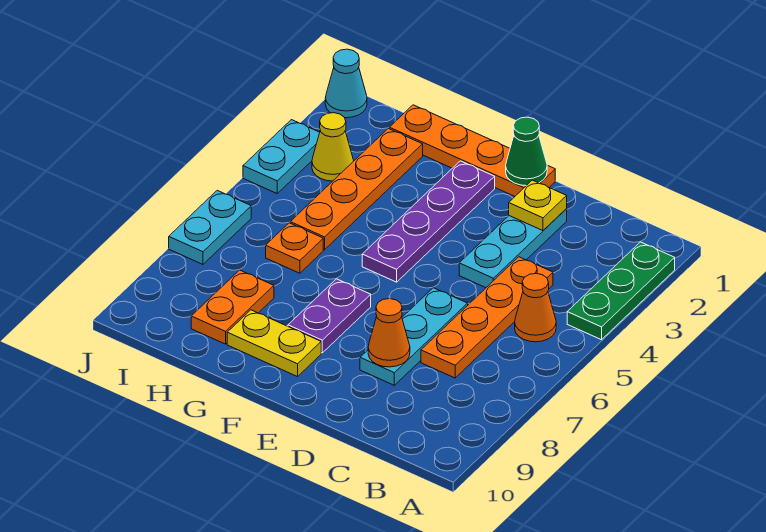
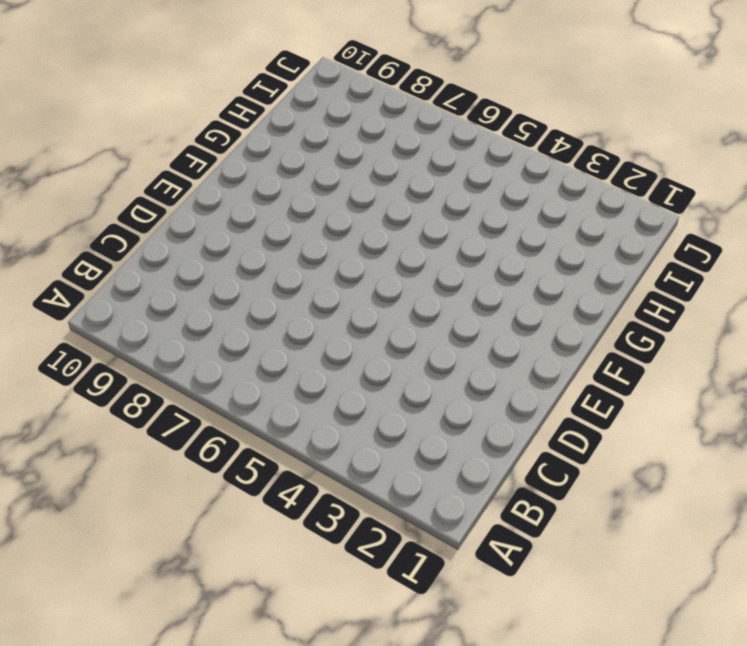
none -> green plate A2:A4 level 1
none -> orange cone B5 level 1
none -> orange plate C4:C7 level 1

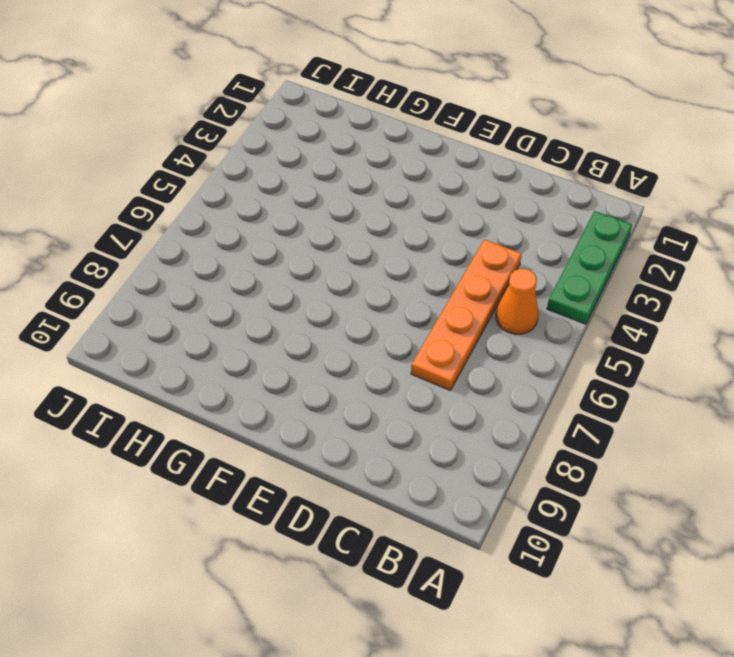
none -> cyan plate D2:D4 level 1
none -> cyan plate D6:D8 level 1
none -> orange plate E1:H1 level 1

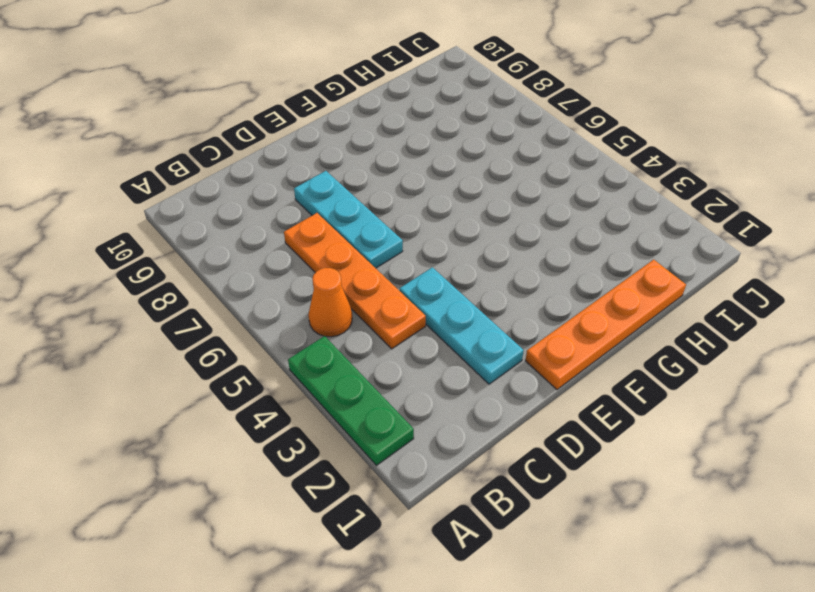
none -> purple plate F2:F5 level 1
none -> purple plate F7:F8 level 1
none -> yellow plate F9:G9 level 1

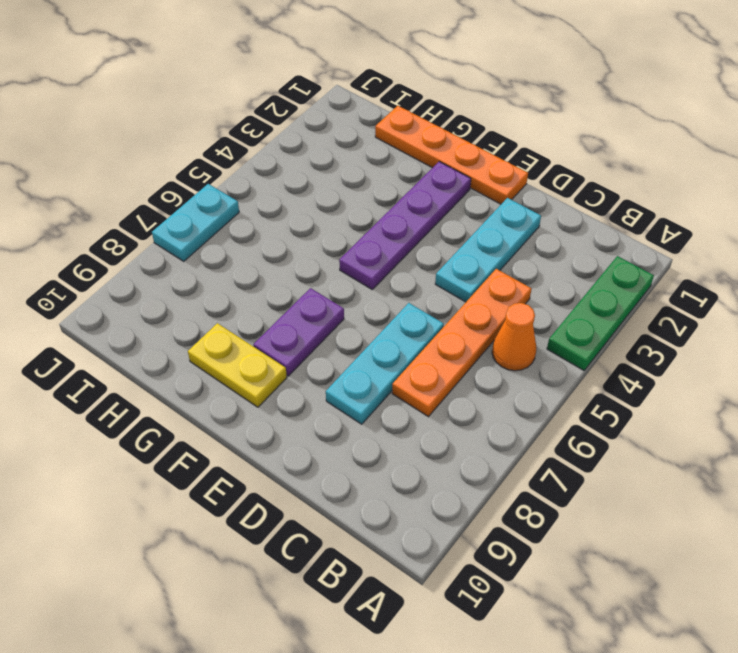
none -> orange plate H2:H5 level 1
none -> orange plate H6 level 1
none -> orange plate H8:H9 level 1

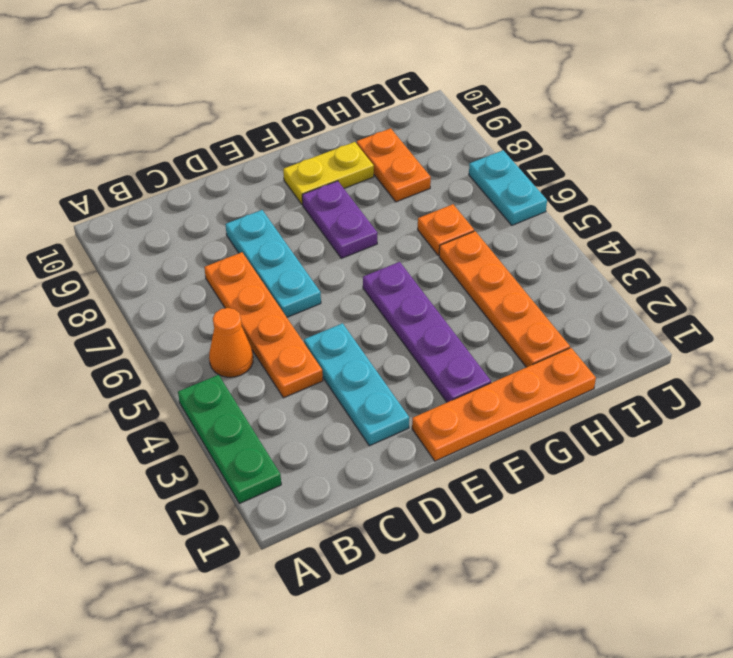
none -> yellow cone I3 level 1
none -> cyan cone J1 level 1
none -> cyan plate J3:J4 level 1

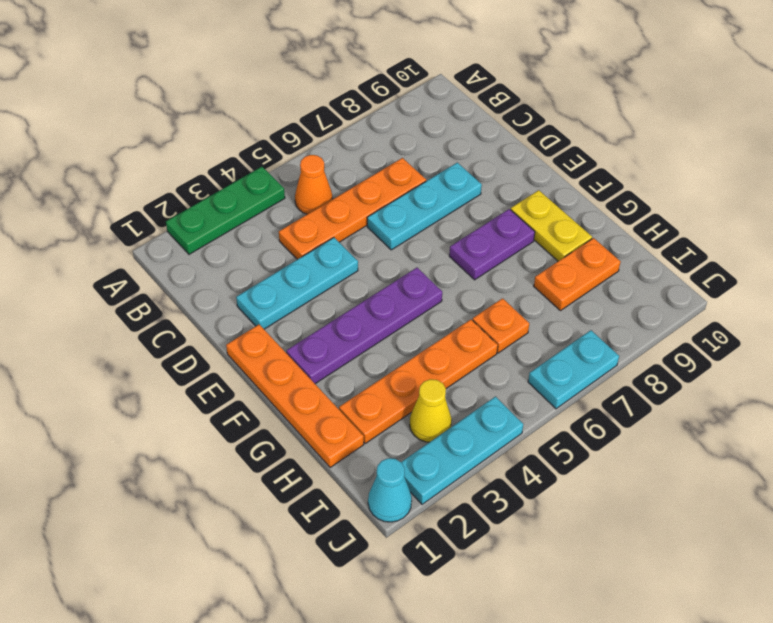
cyan plate J2:J4 level 1 -> cyan plate J3:J4 level 1
none -> yellow plate D2 level 2
none -> orange cone D8 level 2
none -> green cone E1 level 2

